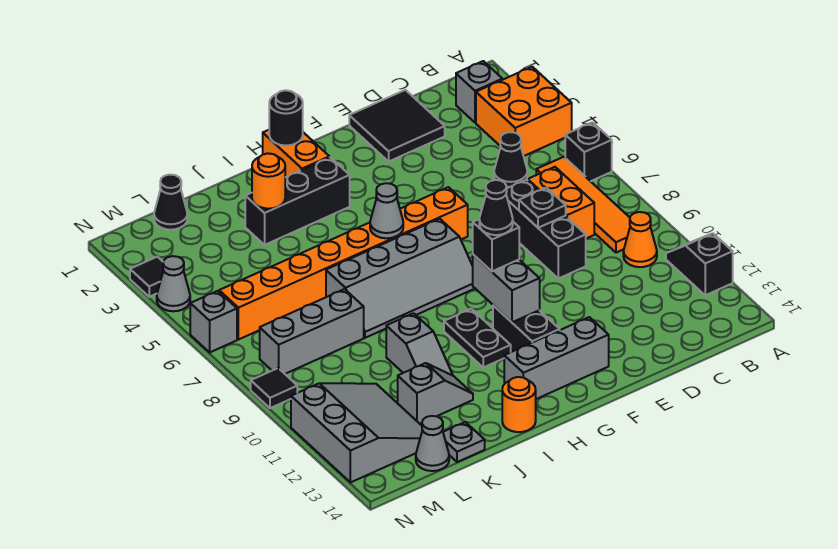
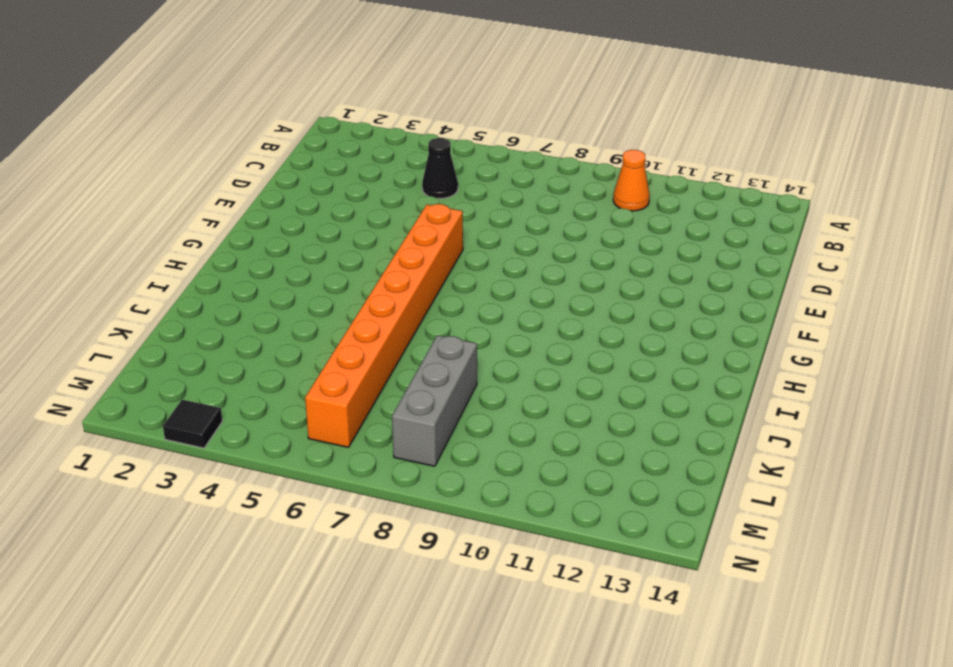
none -> orange brick A3:B4 level 1
none -> black brick A6 level 1
none -> black slope A11:A12 level 1 top 12
none -> grey brick B2 level 1

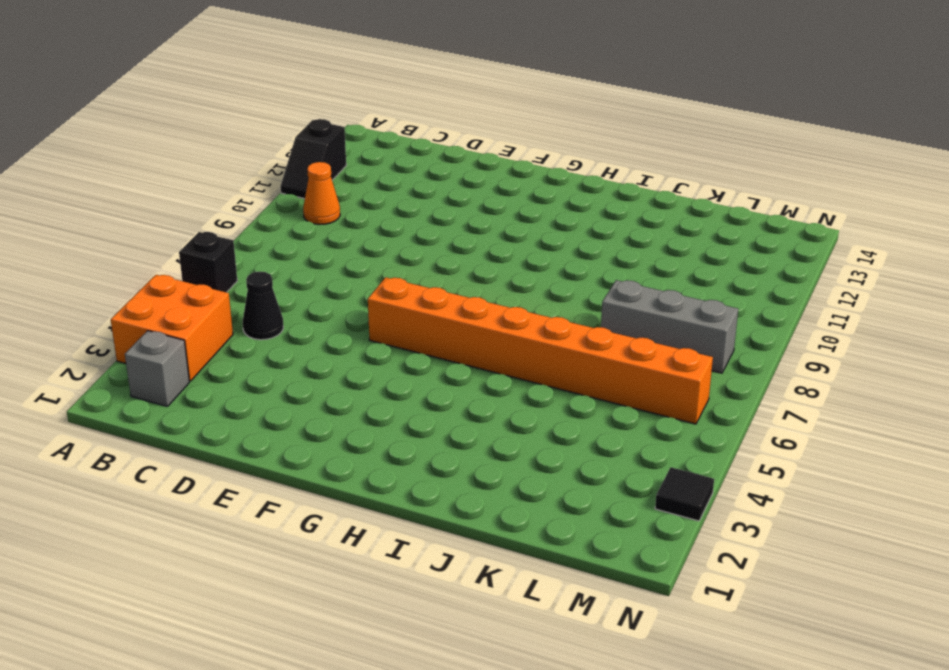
none -> orange tile B6:B9 level 1
none -> orange brick C7:C8 level 1
none -> black tile D1:E2 level 1
none -> black brick D7:D9 level 1

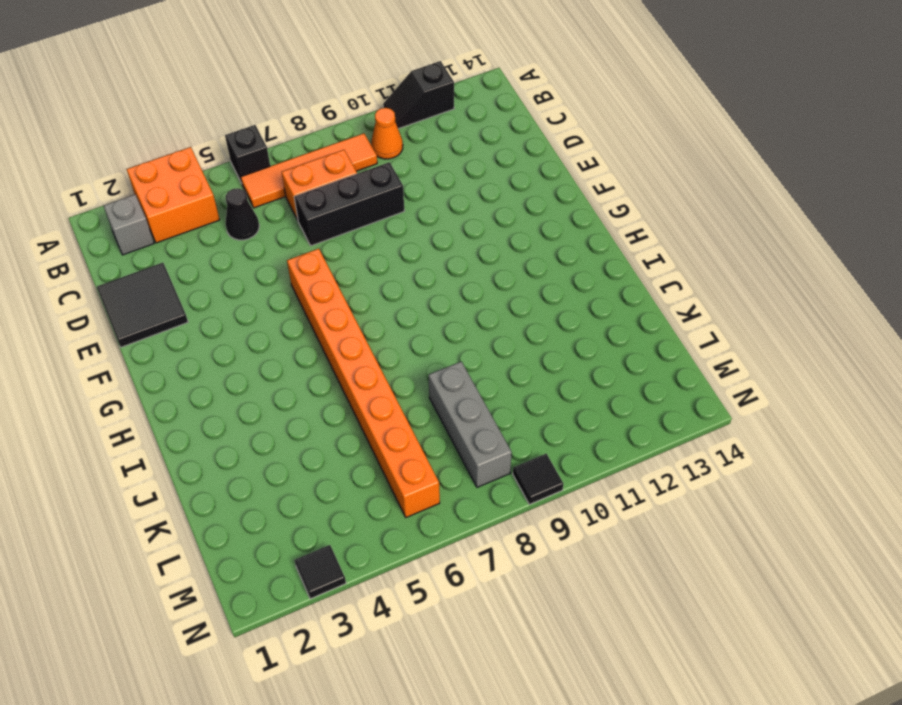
none -> grey brick F13:H13 level 1
none -> grey slope G7:J8 level 1 top 7
none -> black brick G11:G12 level 1
none -> orange brick H1:H2 level 1

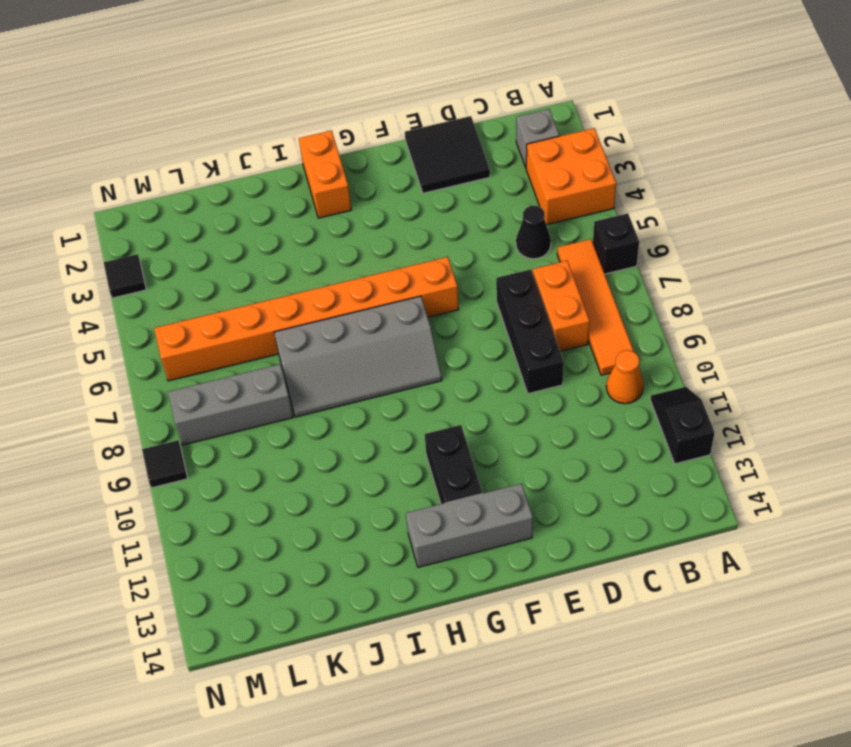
none -> black brick H3:J3 level 1
none -> black plate H10:H11 level 1
none -> orange round brick I14 level 1
none -> grey slope J10:J11 level 1 top 10

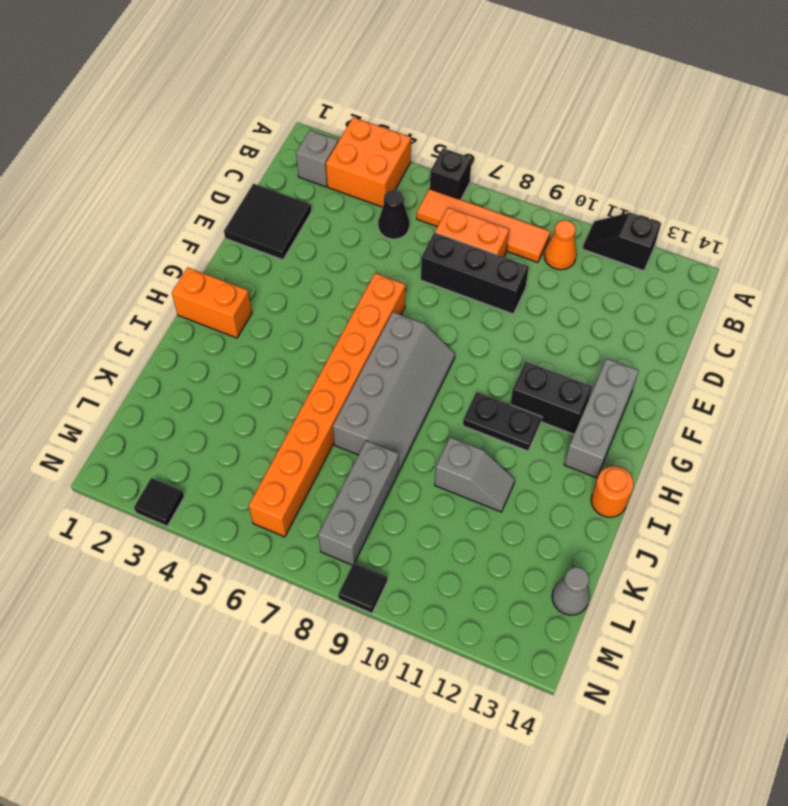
none -> black brick H3:J3 level 1
none -> grey slope J12:K12 level 1 top K
none -> grey plate K14 level 1
none -> black cone L1 level 1

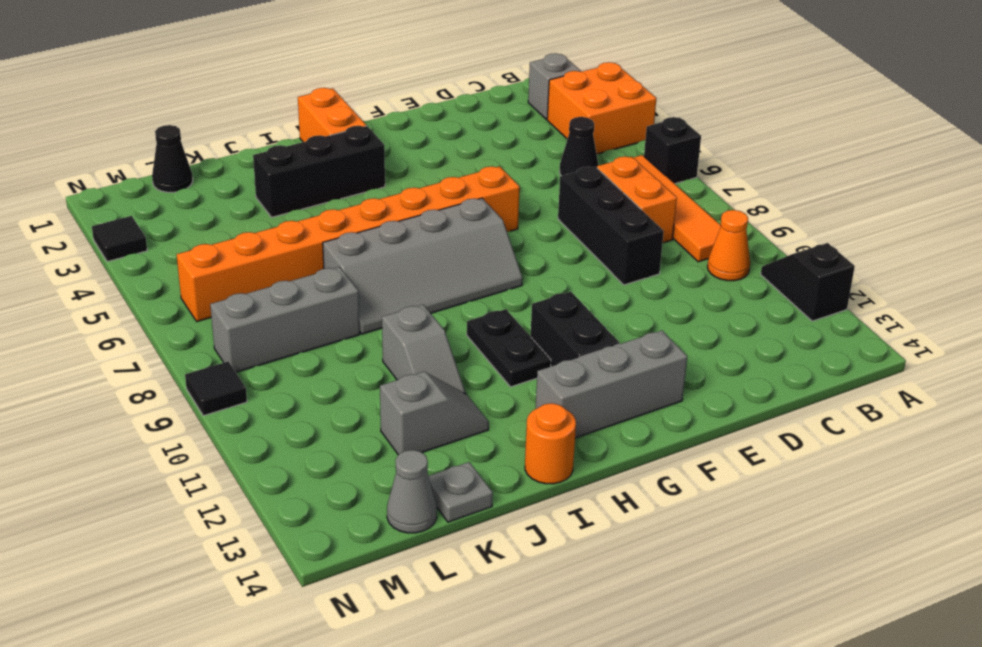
none -> black tile D1:E2 level 1
none -> grey slope L11:N13 level 1 top N
none -> grey cone N4 level 1
none -> grey brick N6 level 1

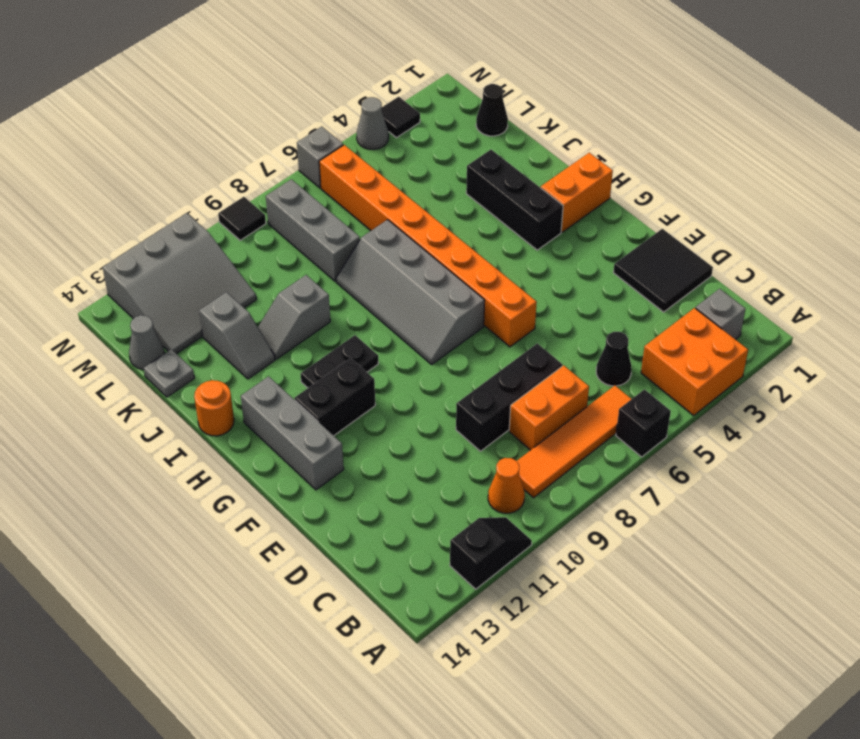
none -> black plate D8 level 2
none -> grey brick G10:G11 level 2
none -> black round brick H1 level 2
none -> grey cone H6 level 2

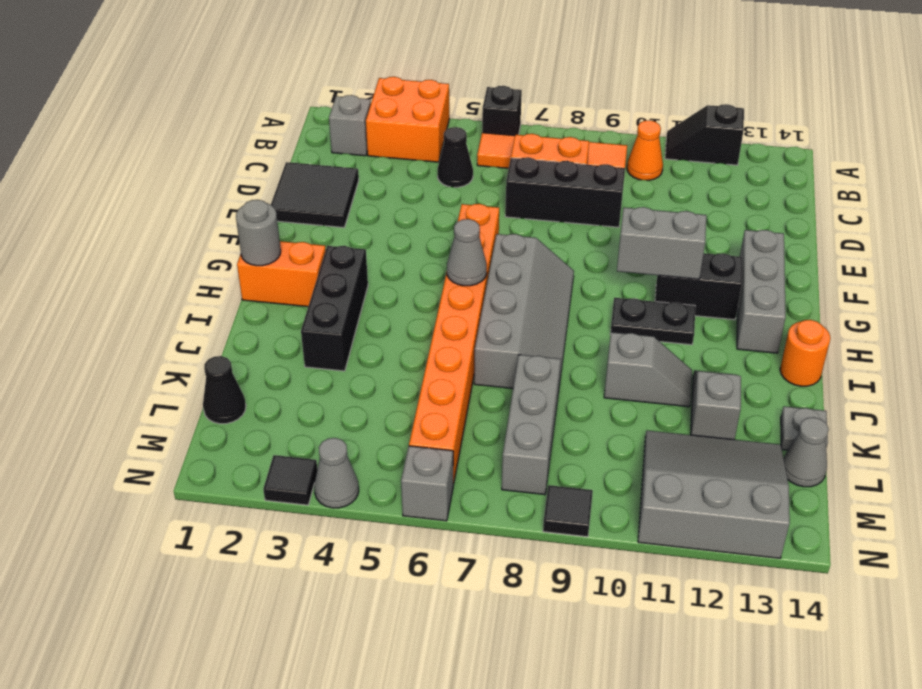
grey round brick H1 level 2 -> black round brick H1 level 2
none -> black plate D8 level 2
none -> orange round brick J3 level 2
none -> black brick G10 level 3
none -> black cone G10 level 4

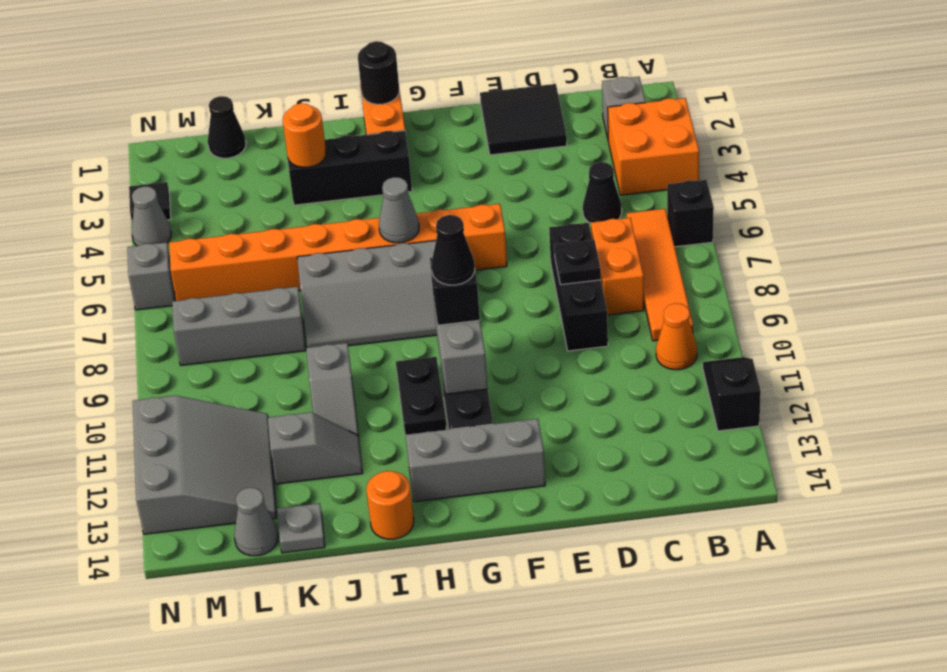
none -> black tile N9 level 1

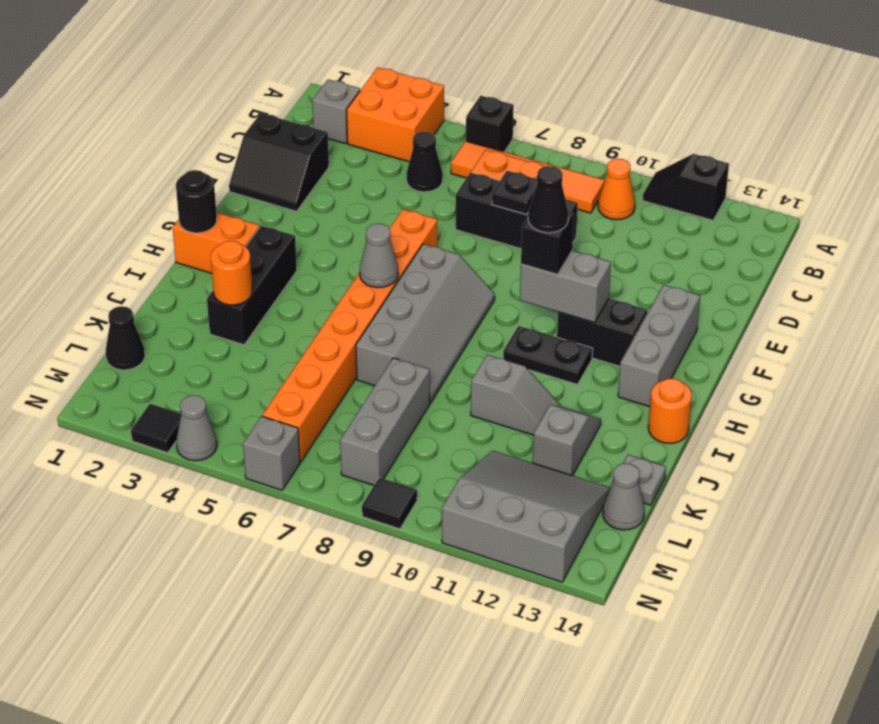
black slope D1:E2 level 1 top D -> black tile D1:E2 level 1

